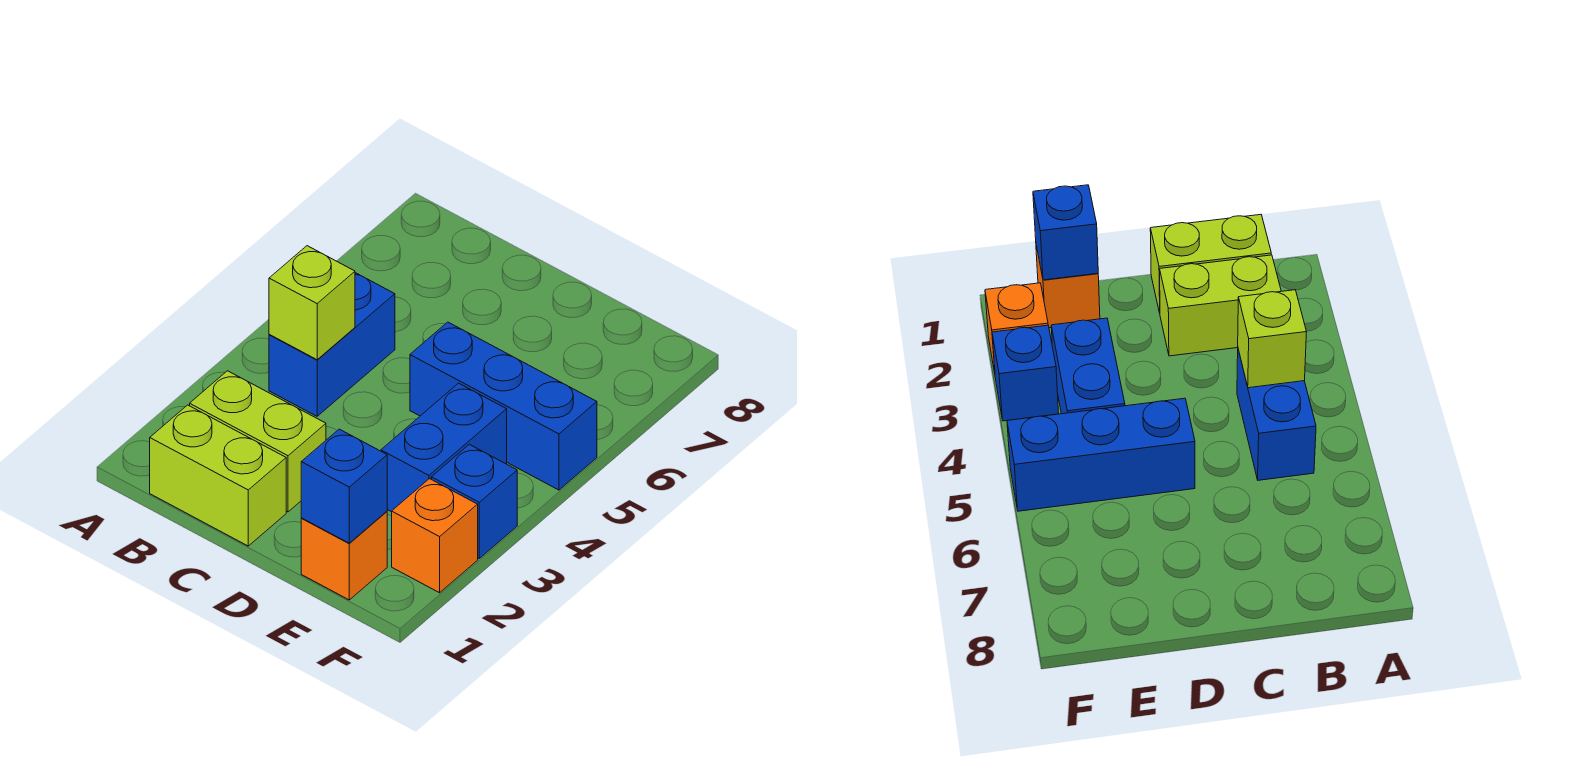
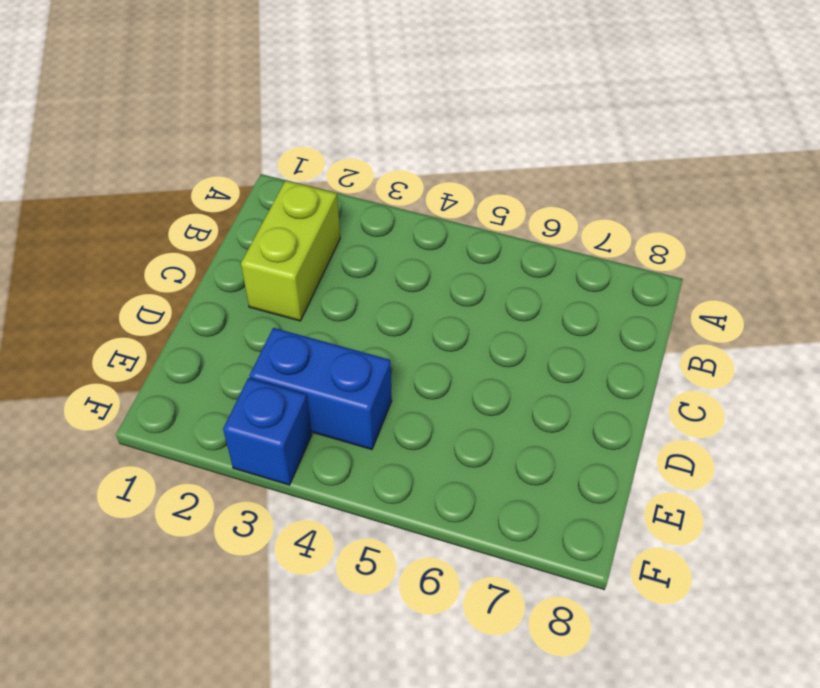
none -> lime brick B1:C1 level 1
none -> blue brick B4:B5 level 1

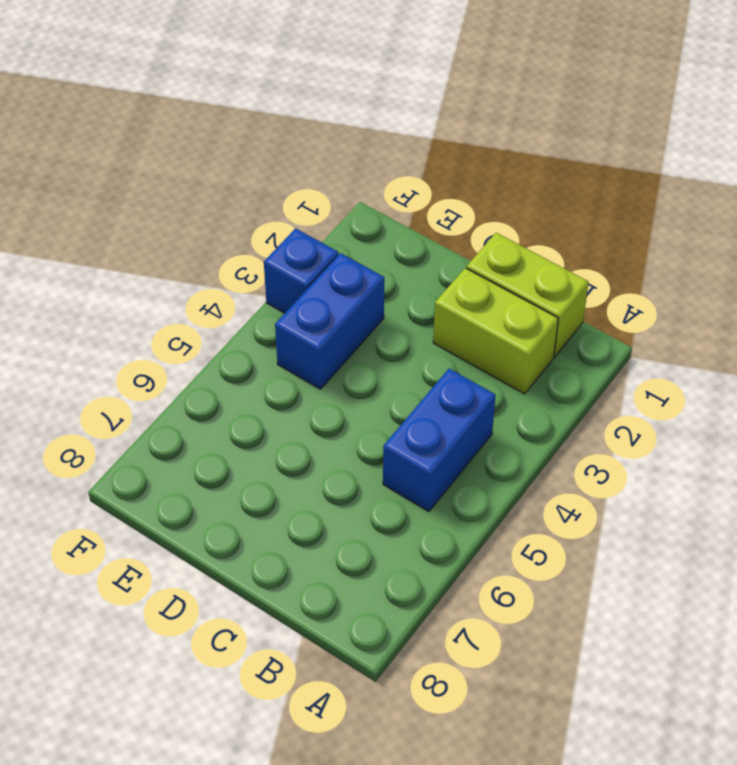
none -> blue brick D5:F5 level 1
none -> orange brick E1 level 1

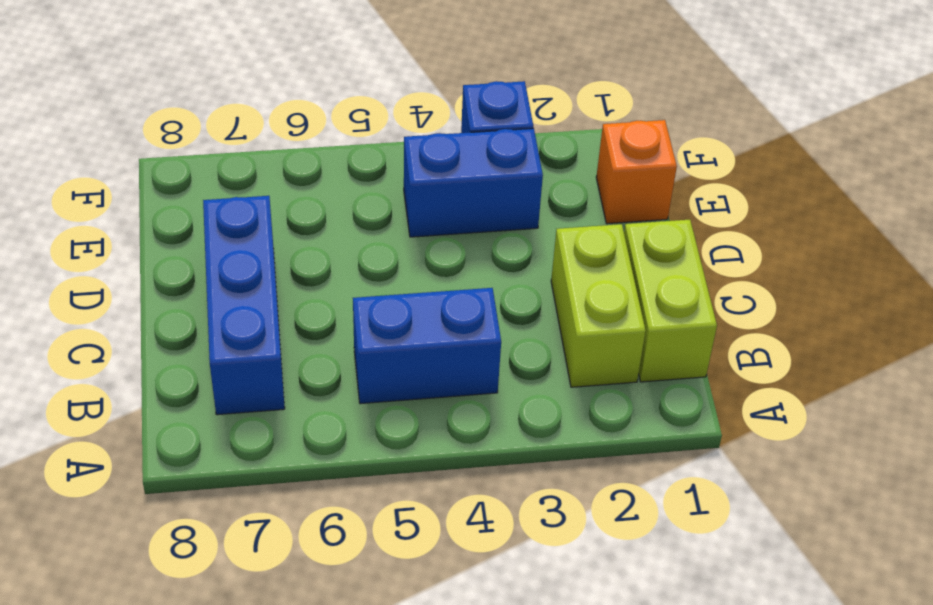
blue brick B7:D7 level 1 -> blue brick D5:F5 level 1
none -> orange brick F2 level 1
none -> lime brick B4 level 2

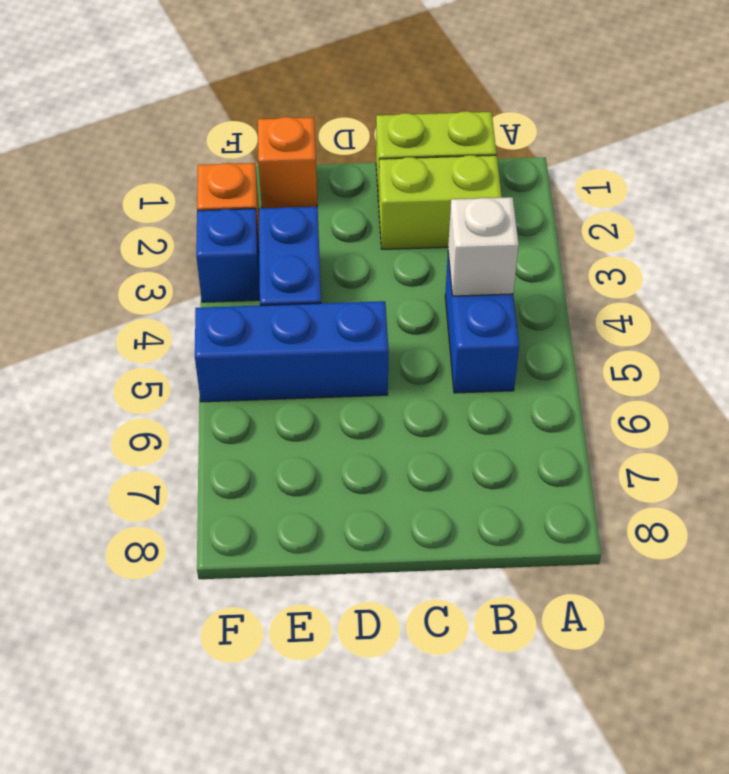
white brick B4 level 2 -> lime brick B4 level 2
none -> blue brick E1 level 2

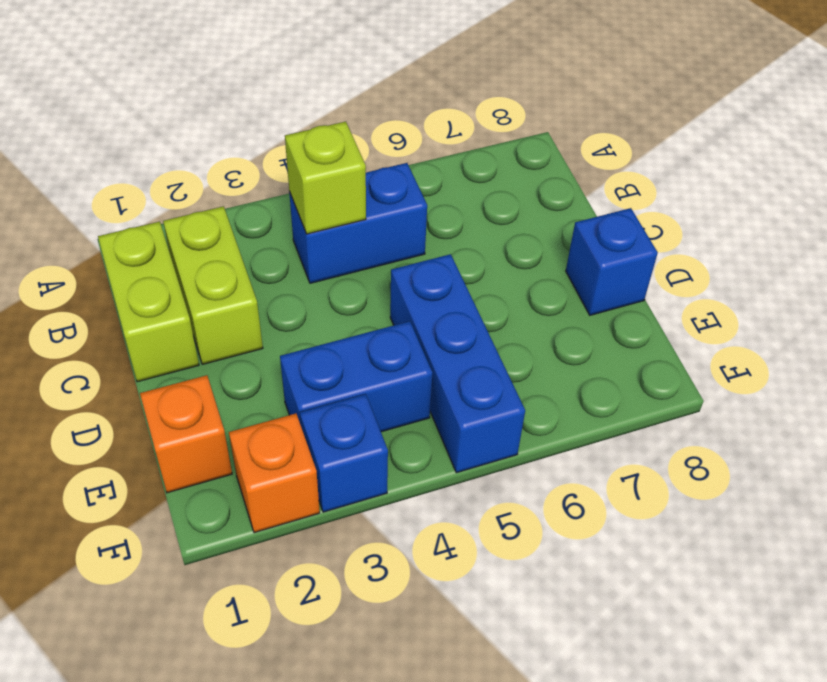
blue brick D8 level 1 -> blue brick E1 level 2

